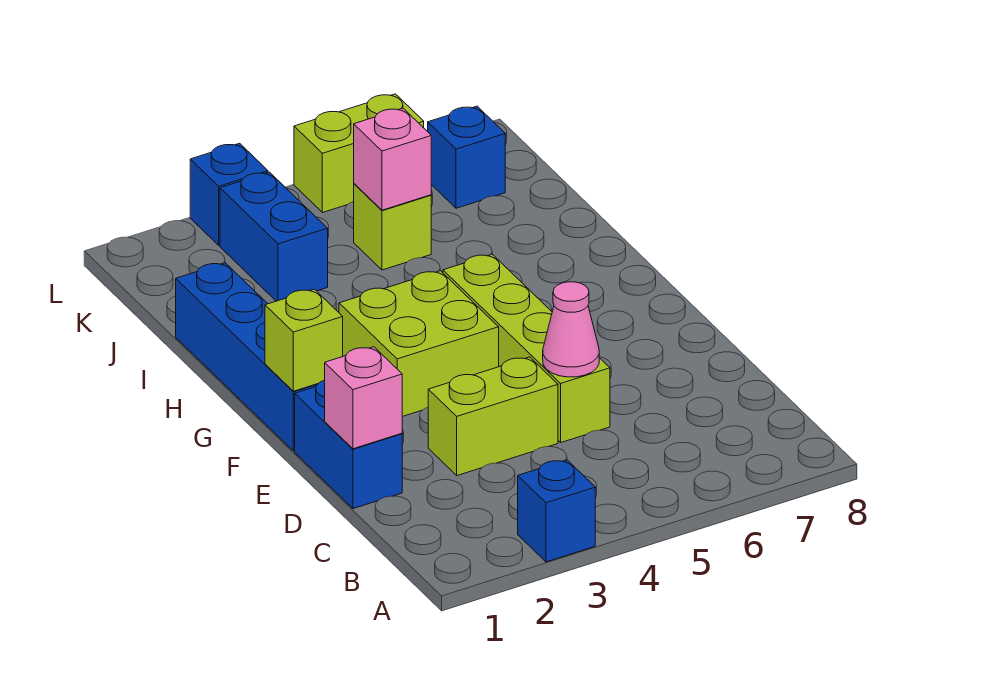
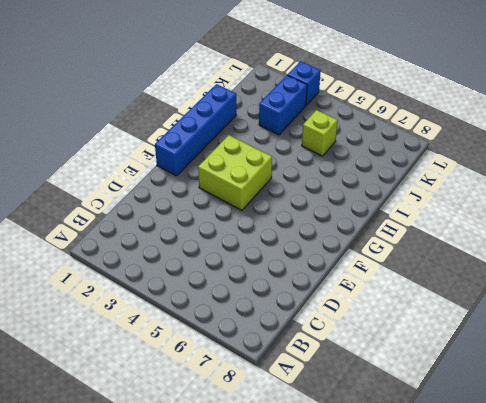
none -> blue brick A3 level 1
none -> blue brick D1:E1 level 1
none -> lime brick D3:D4 level 1

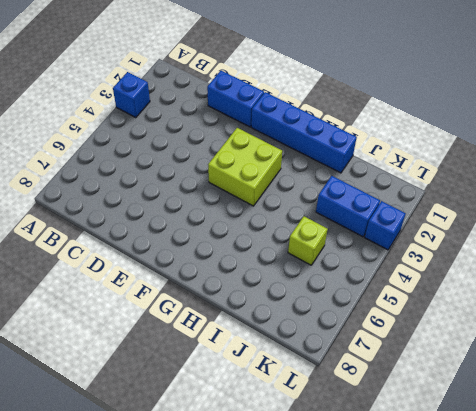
none -> lime brick D3:D4 level 1
none -> lime brick D5:G5 level 1
none -> blue brick K7 level 1

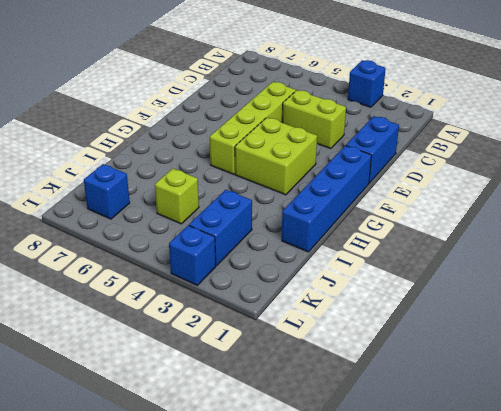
none -> lime brick L5:L6 level 1
none -> pink brick D1 level 2
none -> pink cone D5 level 2

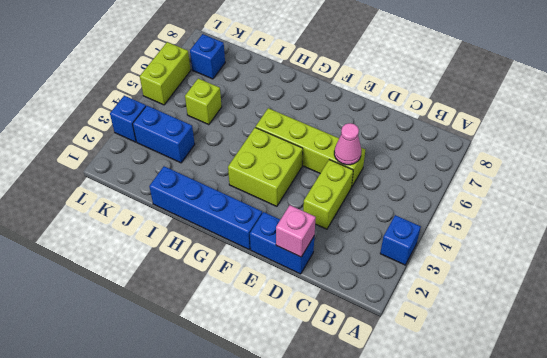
none -> lime brick F1 level 2
none -> pink brick J5 level 2

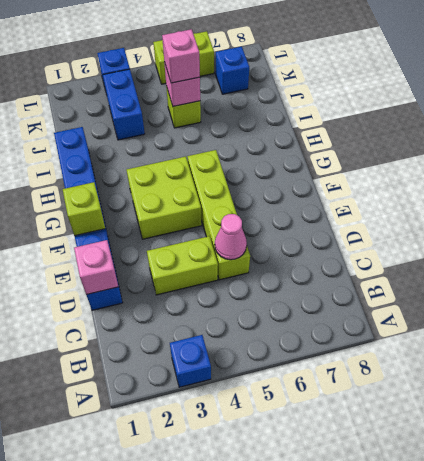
pink brick J5 level 3 -> none

